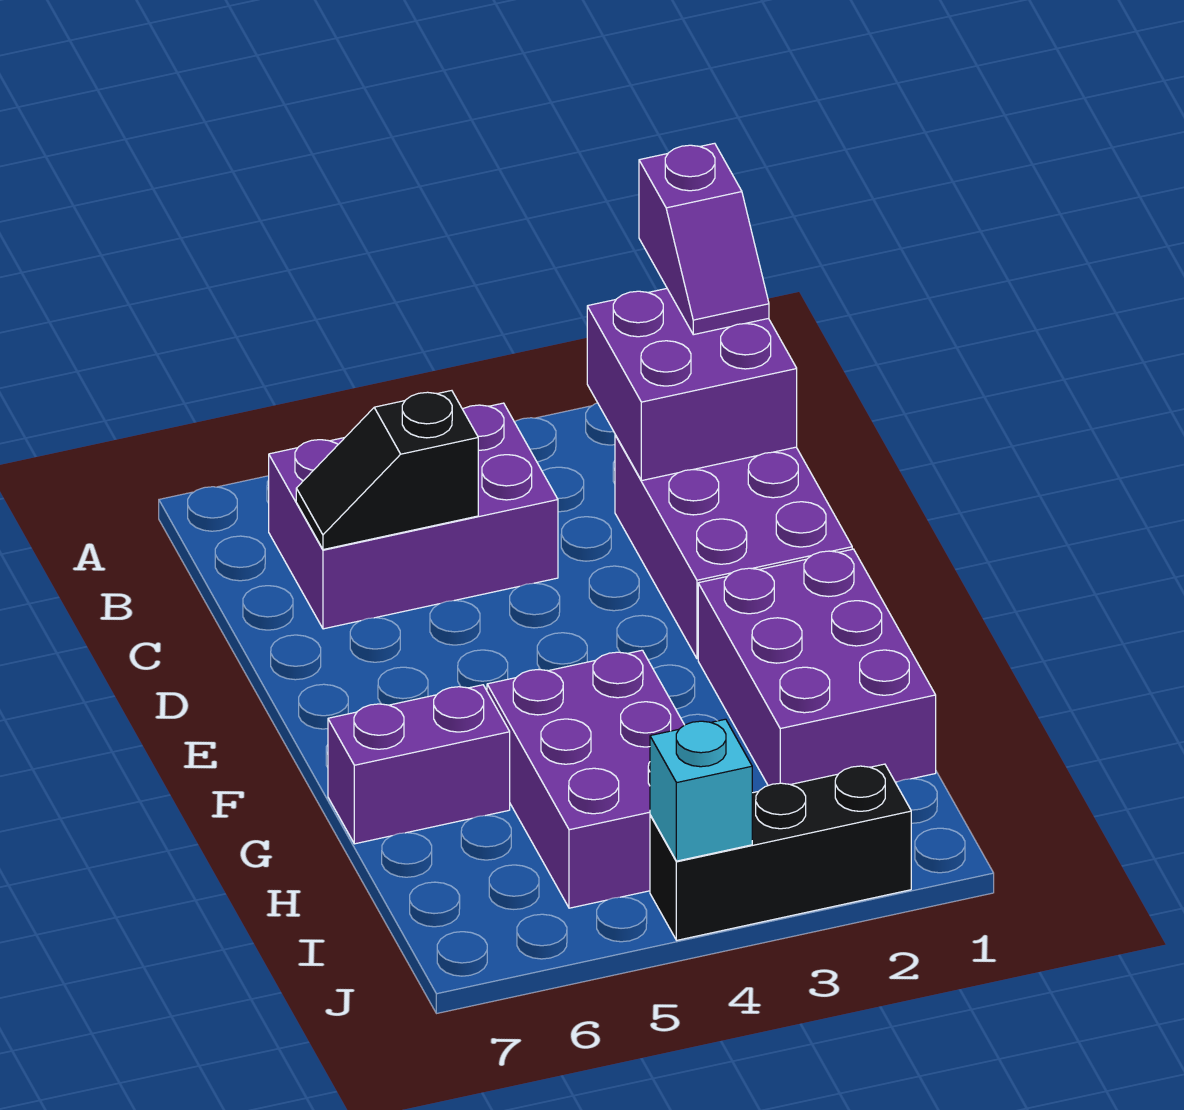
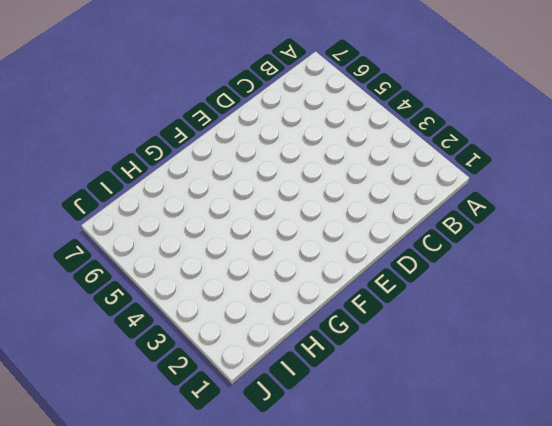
none -> purple brick B4:C6 level 1
none -> purple brick C1:E2 level 1

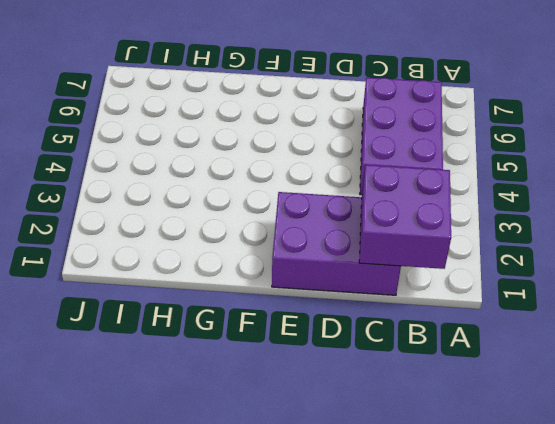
none -> purple brick F1:H2 level 1
none -> purple brick G4:I5 level 1

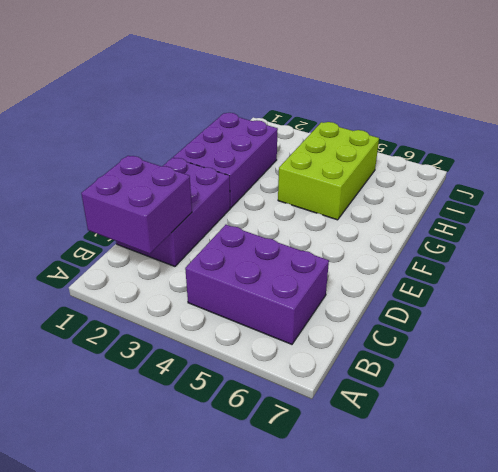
lime brick G4:I5 level 1 -> purple brick G4:I5 level 1
none -> purple brick G6:G7 level 1
none -> black brick J2:J4 level 1

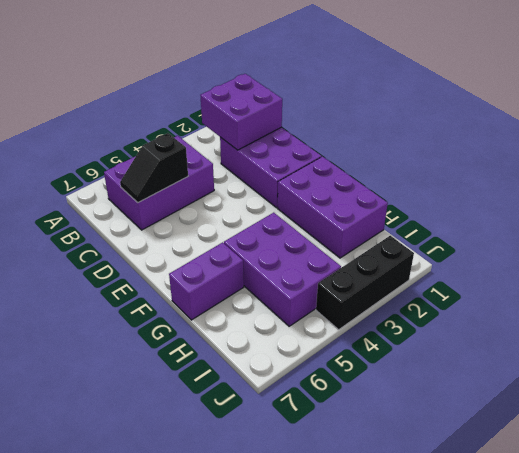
none -> cyan brick J4 level 2
none -> purple slope A1:B1 level 3 top A

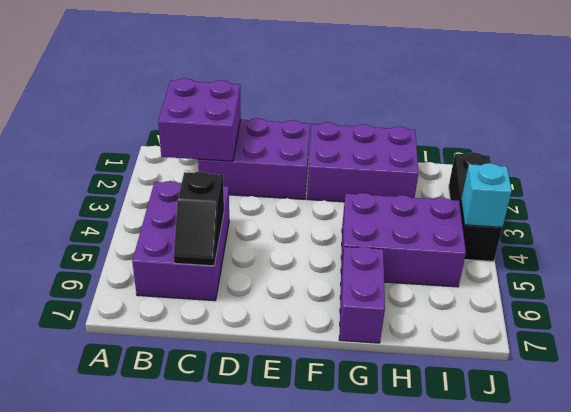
none -> purple slope A1:B1 level 3 top A

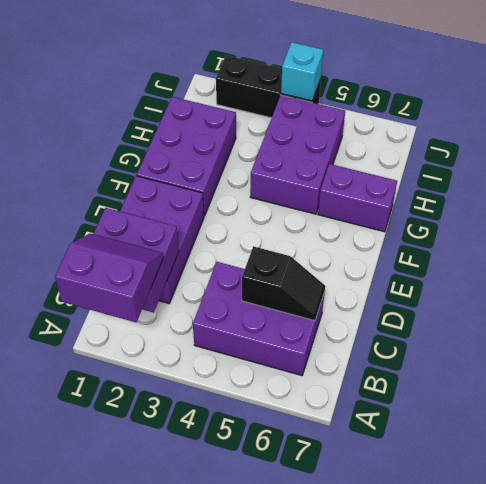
purple slope A1:B2 level 3 top A -> purple slope A1:B1 level 3 top A

